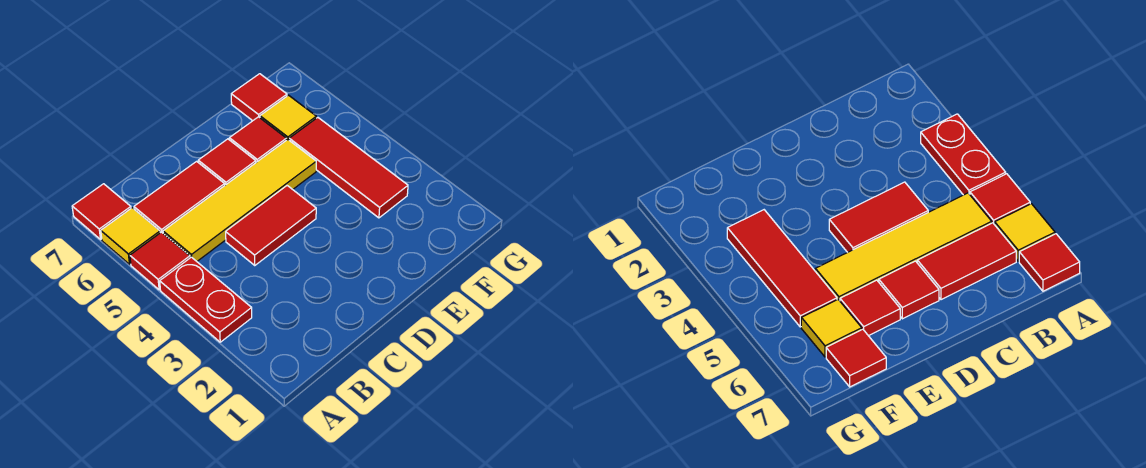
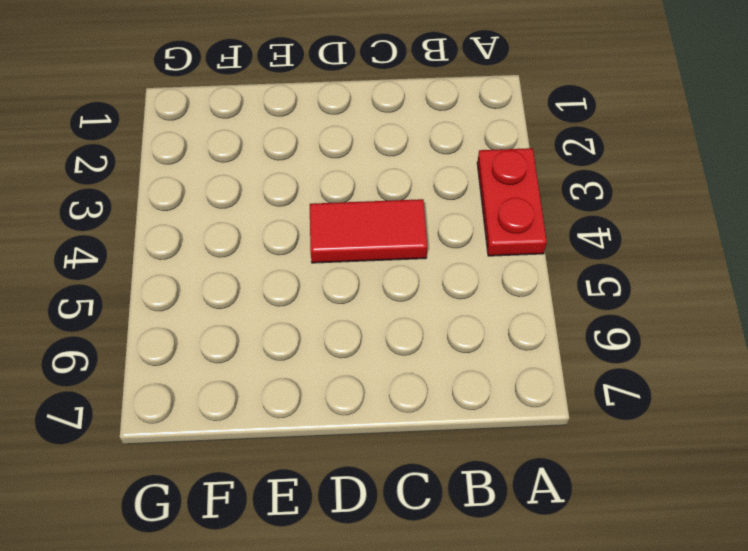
none -> red tile A5 level 1
none -> yellow tile A6 level 1
none -> red tile A7 level 1

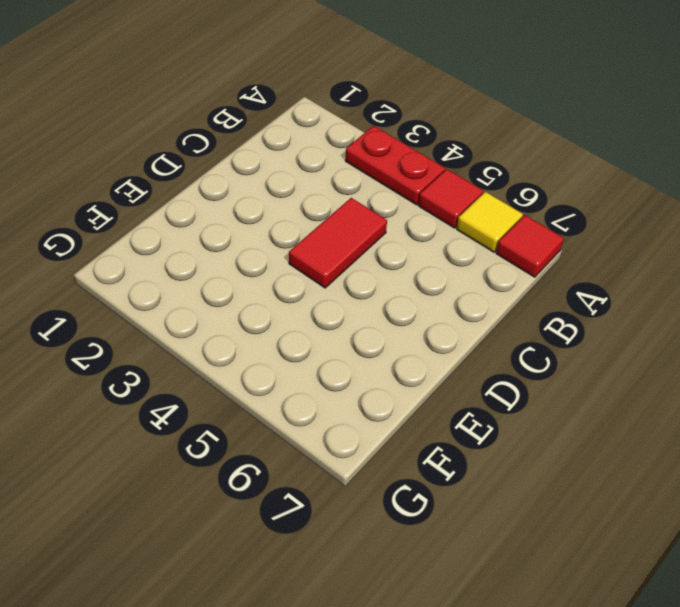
none -> yellow tile B5:E5 level 1
none -> red tile B6:C6 level 1
none -> red tile D6 level 1

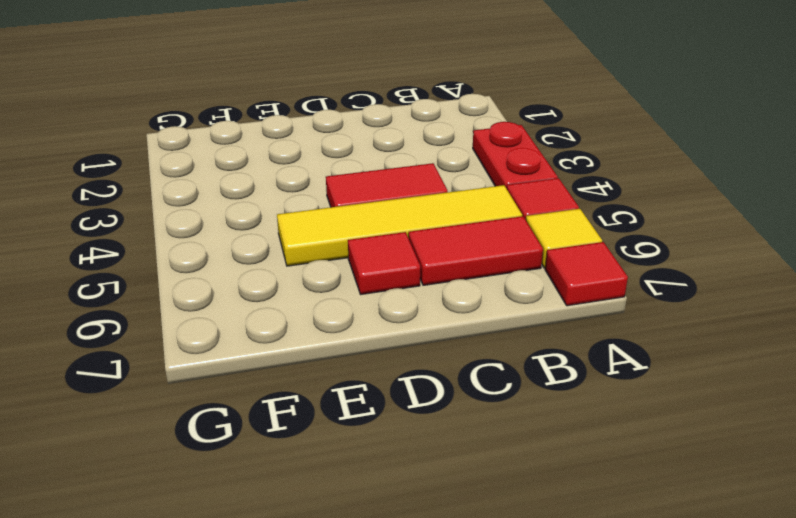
none -> red tile E6 level 1
none -> red tile F3:F5 level 1
none -> yellow tile F6 level 1

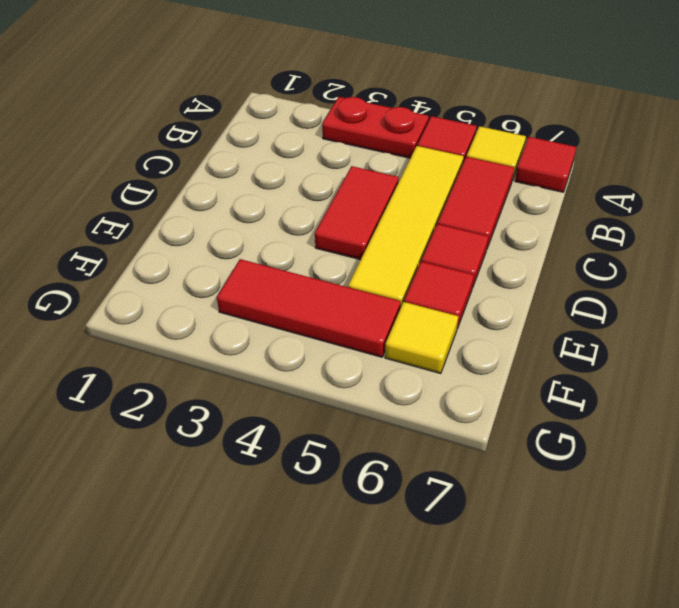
none -> red tile F7 level 1

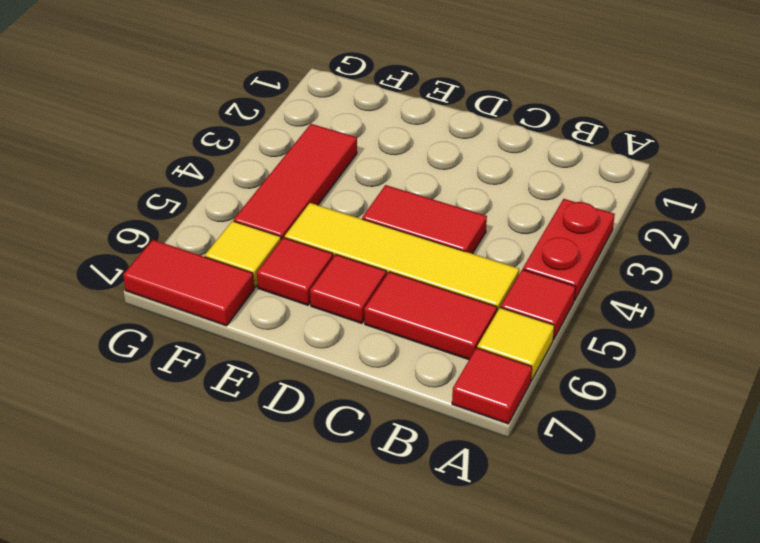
red tile F7:G7 level 1 -> red tile F7 level 1

